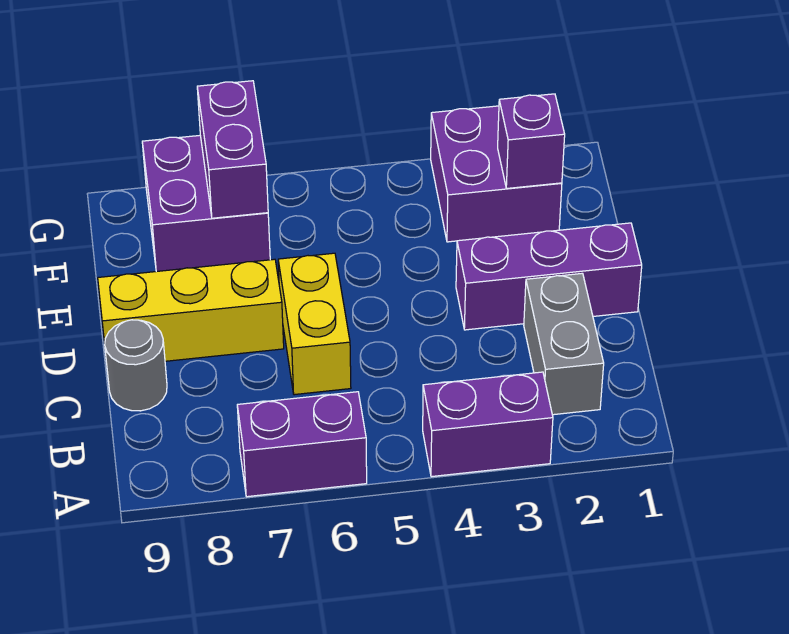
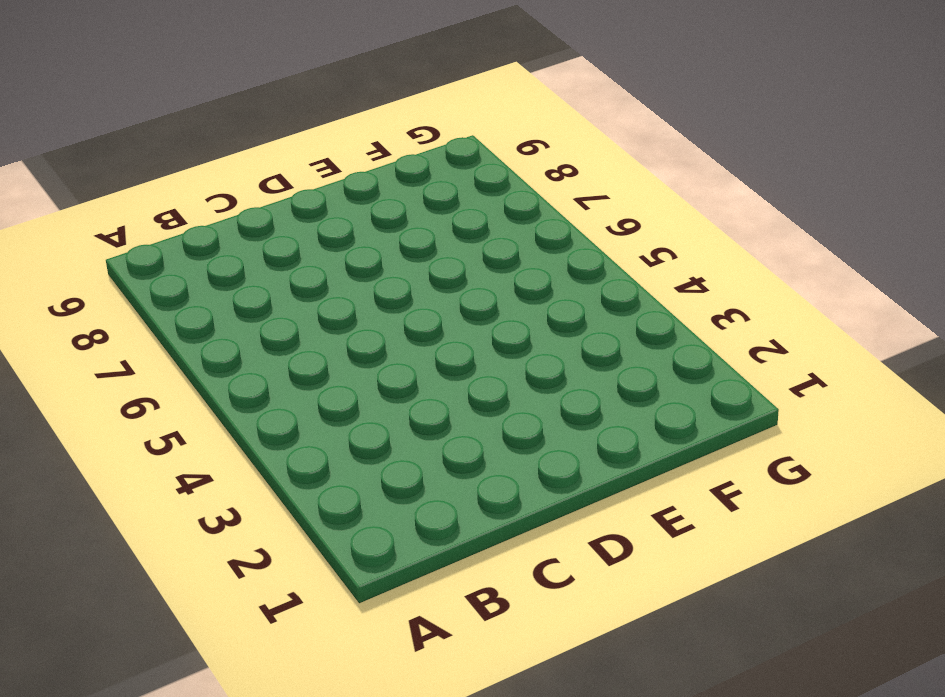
none -> purple brick A3:A4 level 1
none -> purple brick A6:A7 level 1

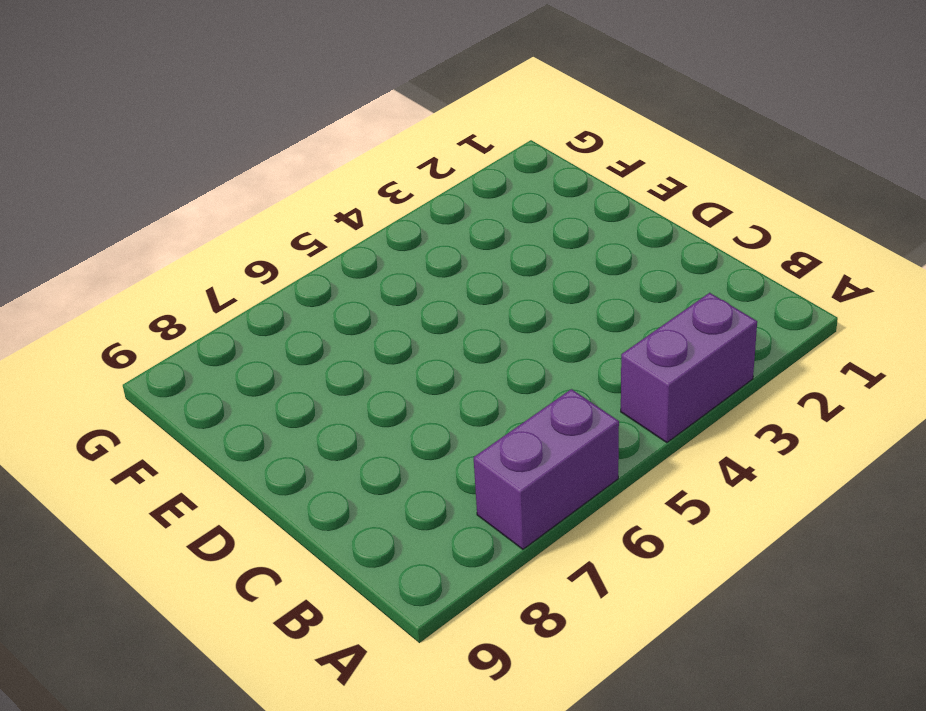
none -> grey brick B2:C2 level 1
none -> yellow brick C6:D6 level 1

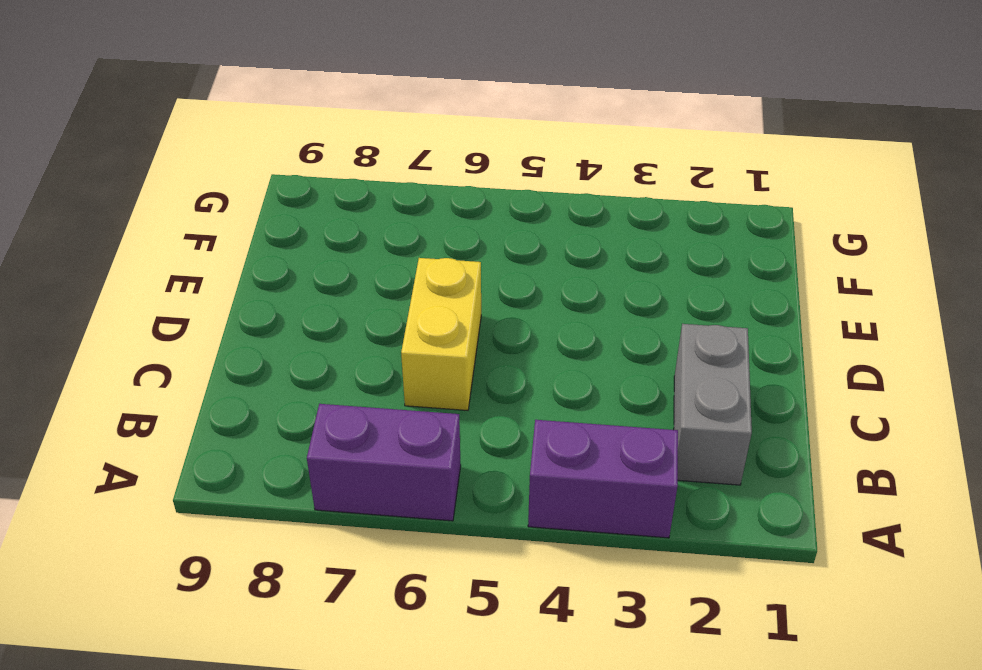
none -> grey round brick C9 level 1
none -> purple brick D1:D3 level 1

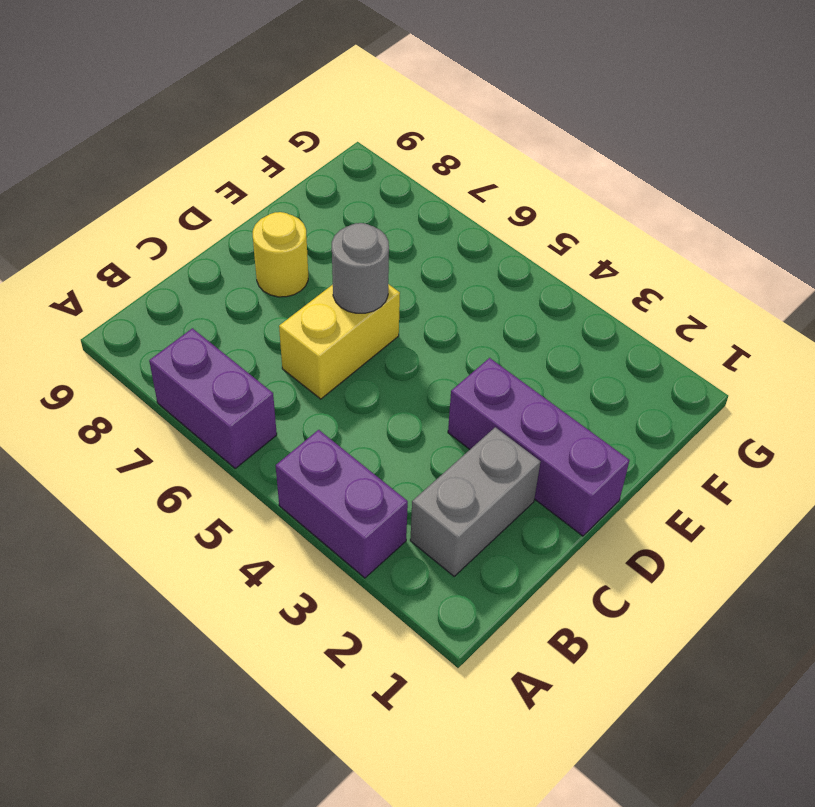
grey round brick D6 level 2 -> grey round brick C9 level 1
yellow round brick D8 level 1 -> yellow brick D7:D9 level 1
none -> purple brick F2:G3 level 1
none -> purple brick F7:G8 level 1

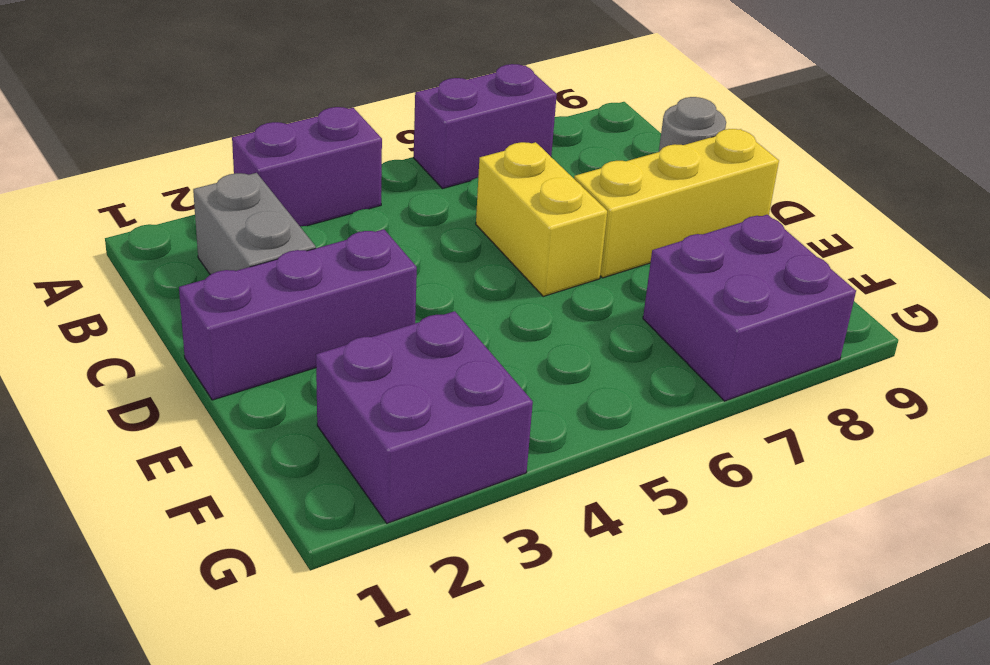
none -> purple brick F2 level 2
none -> purple brick F7:G7 level 2

